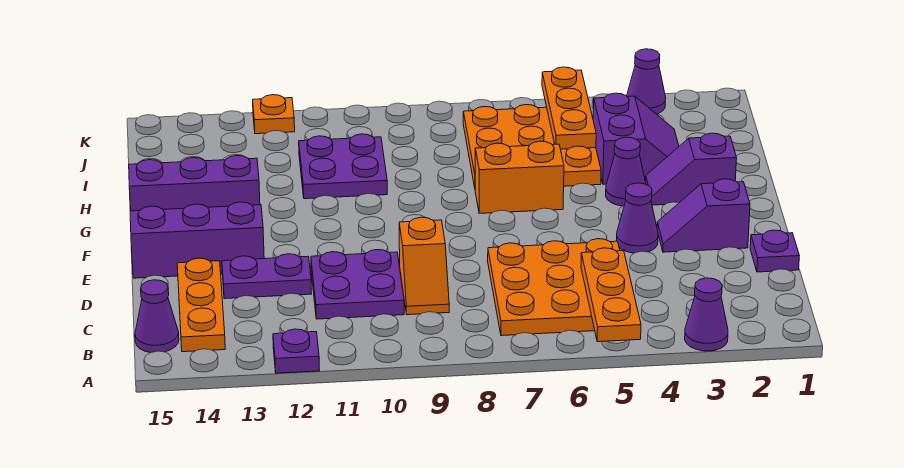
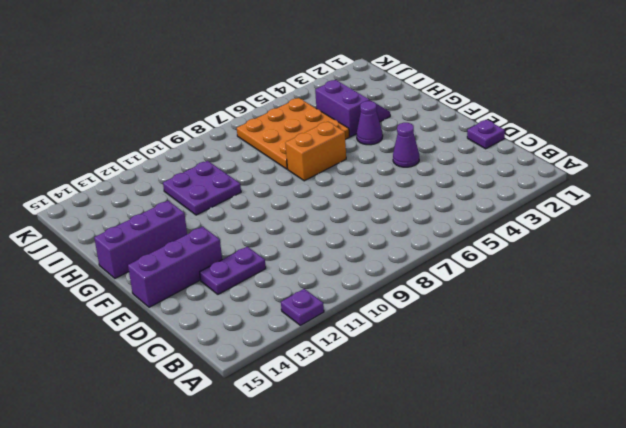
none -> purple cone A3 level 1
none -> orange plate B5:D7 level 1
none -> orange plate B14:D14 level 1

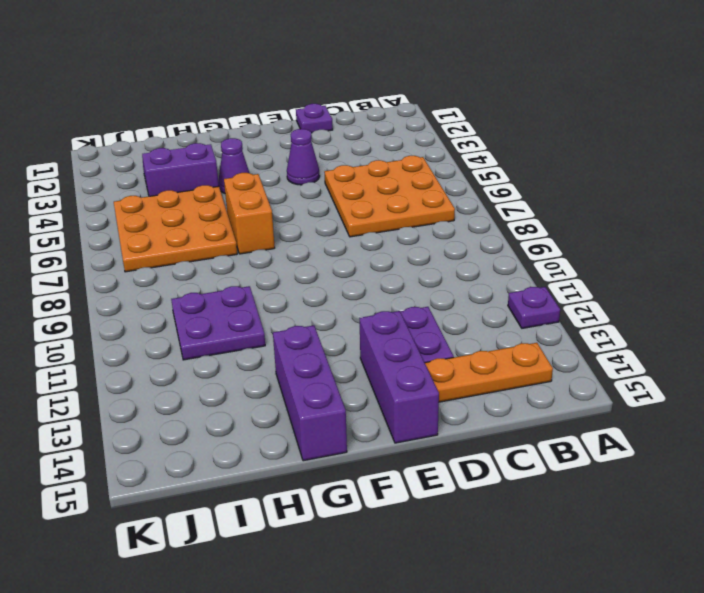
none -> purple cone A3 level 1
none -> purple cone B15 level 1
none -> orange slope C9:D9 level 1 top D

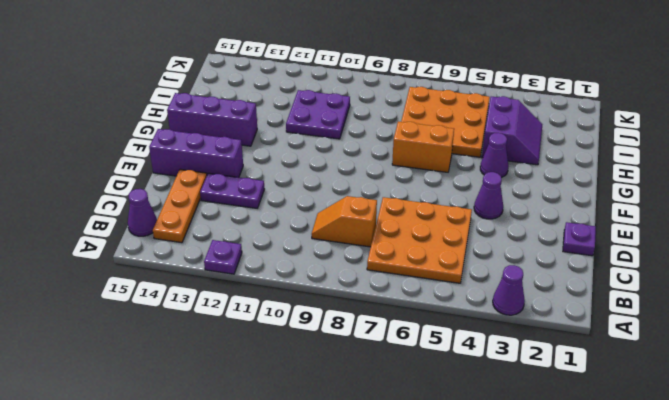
orange slope C8:C9 level 1 top 8 -> orange slope C9:D9 level 1 top D
none -> purple plate C10:D11 level 1
none -> purple slope E2:E3 level 1 top 2
none -> purple slope G2:G3 level 1 top 2

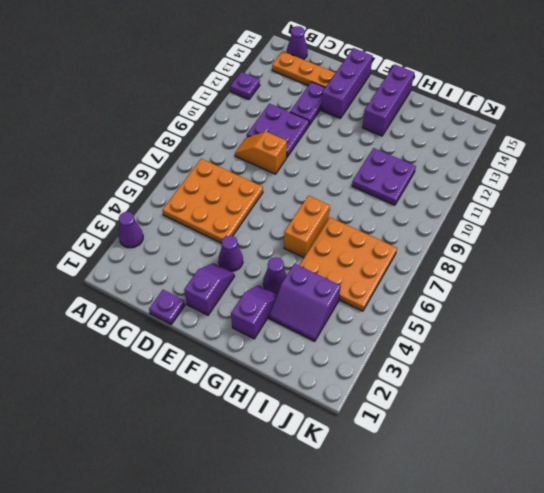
none -> purple cone K3 level 1
none -> orange plate K12 level 1
none -> orange plate A5:C5 level 2

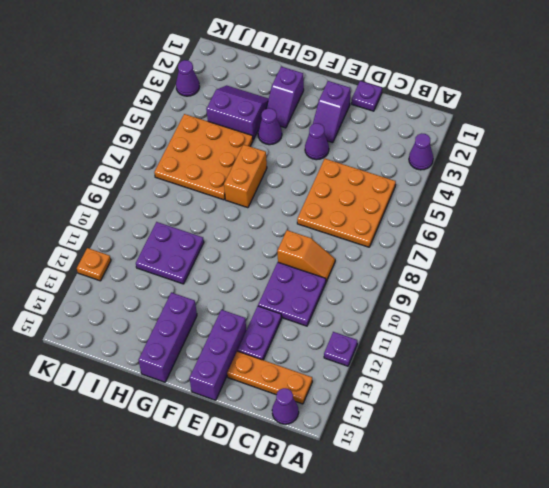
none -> orange plate A5:C5 level 2
none -> orange plate I5:K5 level 2

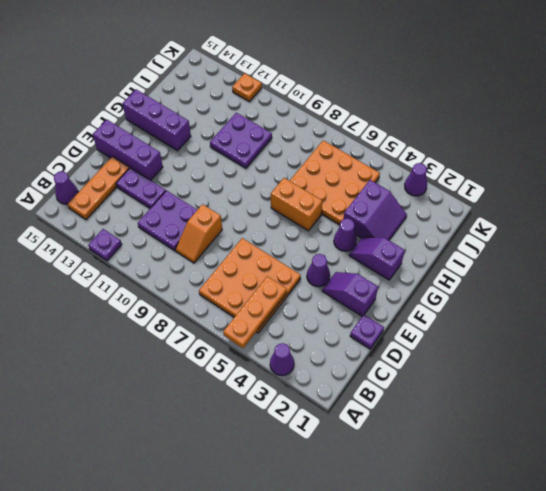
none -> orange plate I5:K5 level 2

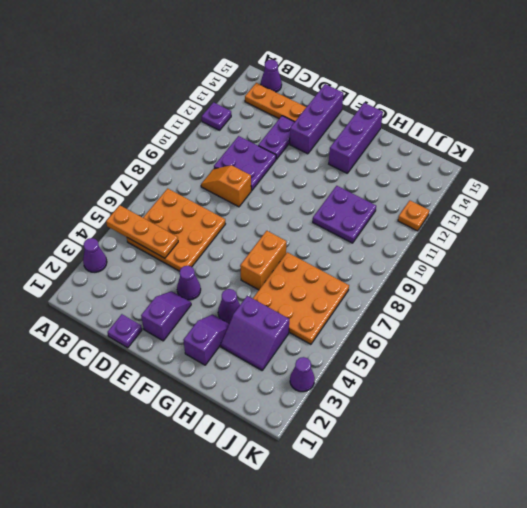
none -> orange plate I5:K5 level 2

